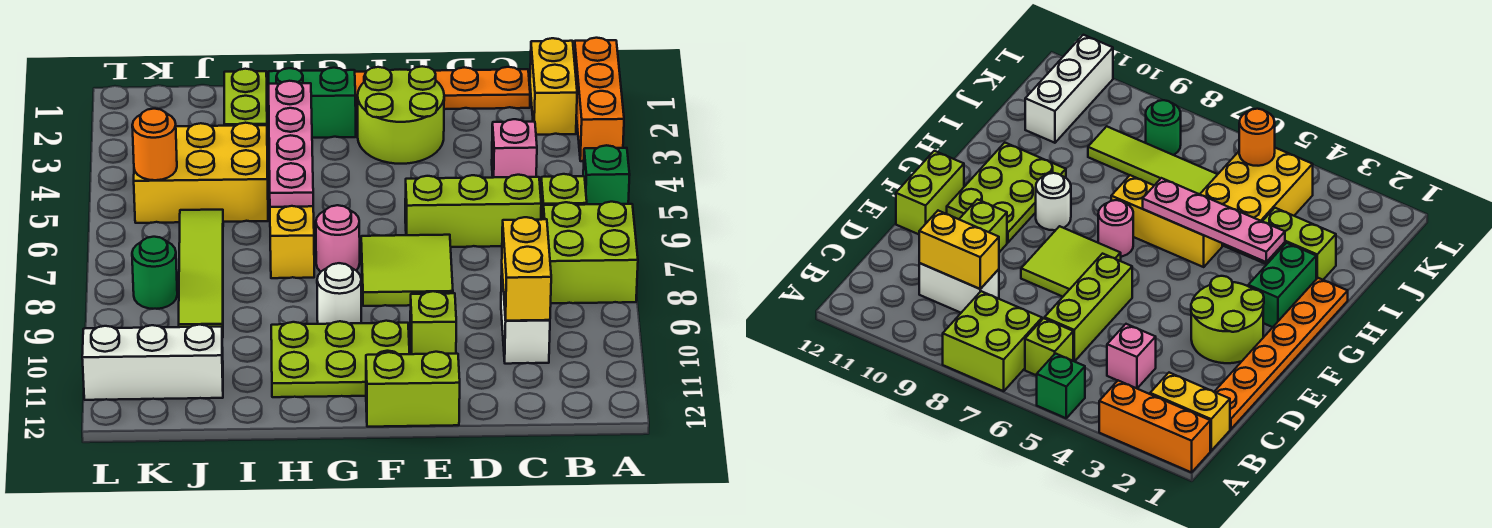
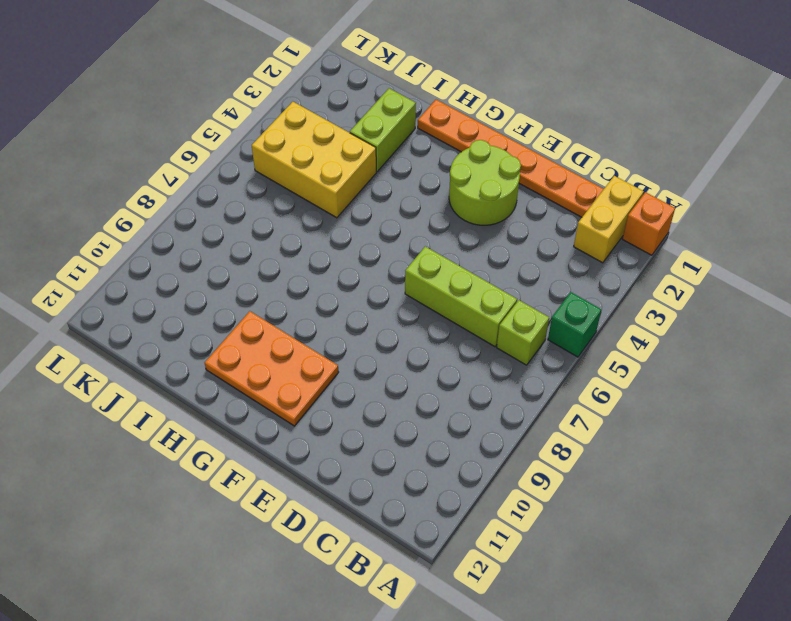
orange brick A1 level 1 -> orange brick A1:A3 level 1
orange plate F10:H11 level 1 -> lime plate F10:H11 level 1
none -> lime brick A7:B8 level 1
none -> pink brick C4 level 1
none -> white brick C9:C10 level 1

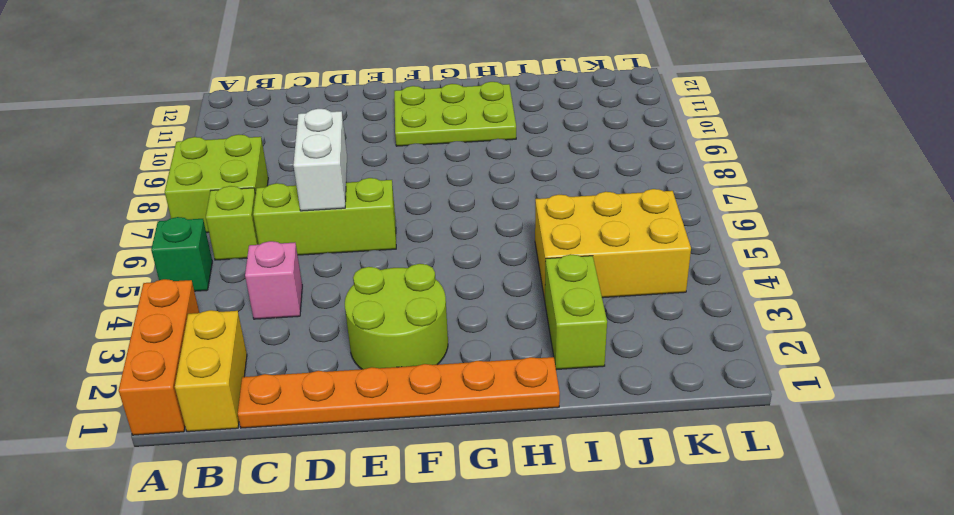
white brick D6:D7 level 2 -> white brick C9:C10 level 1
none -> lime tile E7:F8 level 1
none -> lime brick E10 level 1
none -> lime brick E12:F12 level 1

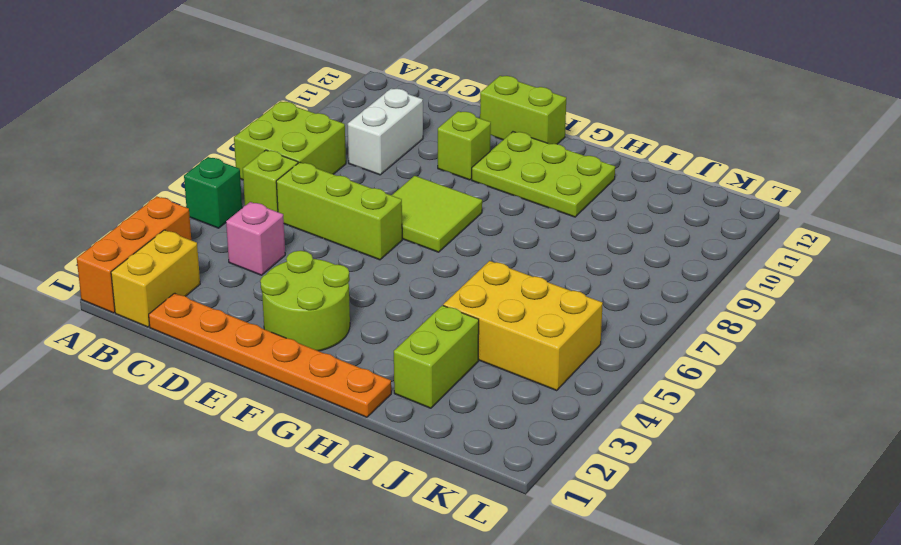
none -> green brick G2:H2 level 1
none -> pink round brick G7 level 1
none -> white round brick G9 level 1

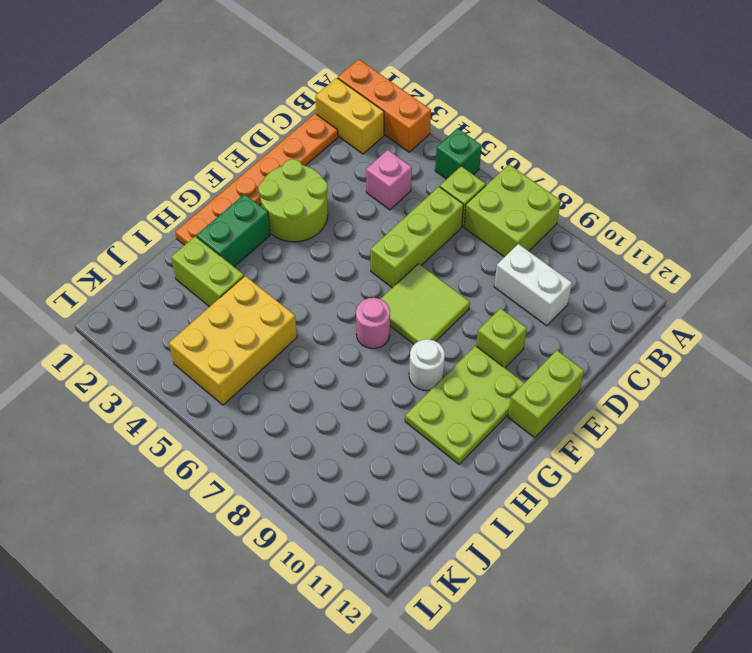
none -> yellow brick H5:H7 level 1
none -> lime tile J6:J9 level 1
none -> white brick J11:L11 level 1

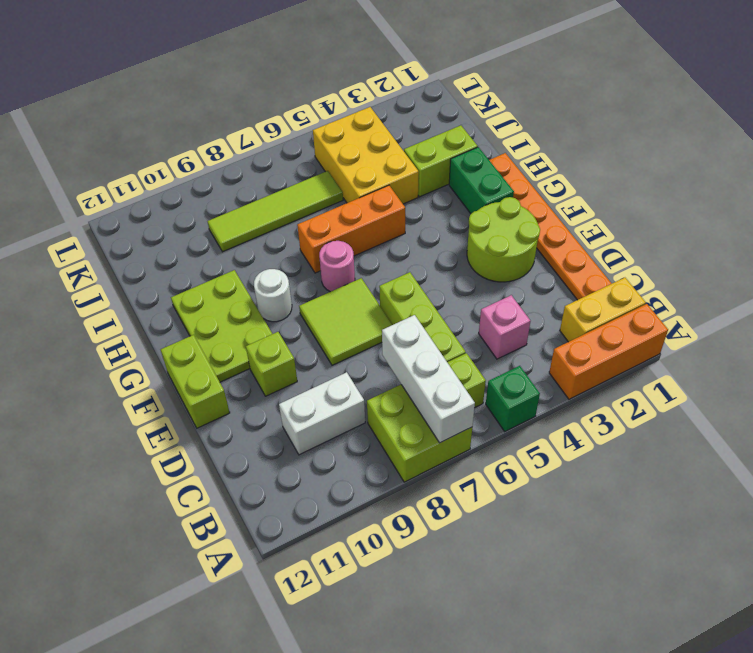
white brick A7:C7 level 2 -> white brick J11:L11 level 1
orange brick H5:H7 level 1 -> yellow brick H5:H7 level 1
none -> green round brick K8 level 1
none -> yellow brick C9:C10 level 2
none -> pink plate H3:H6 level 2

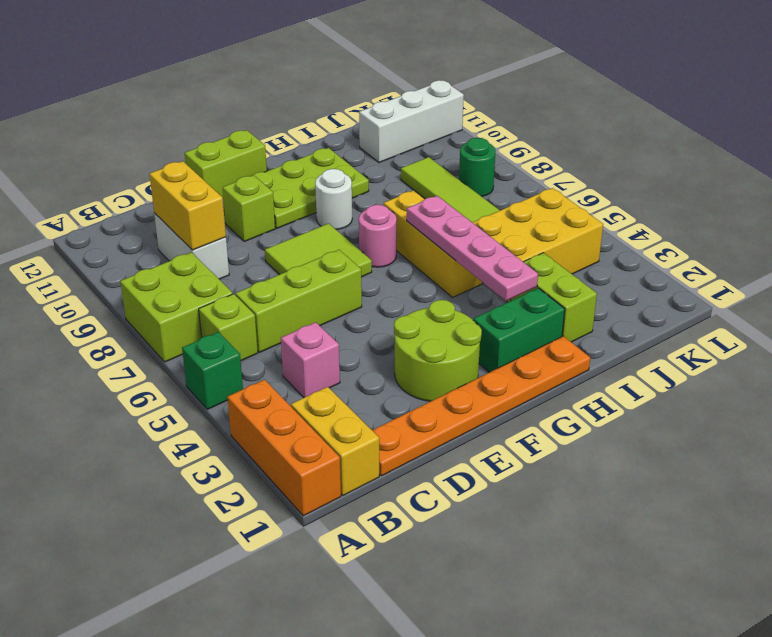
none -> orange round brick K5 level 2

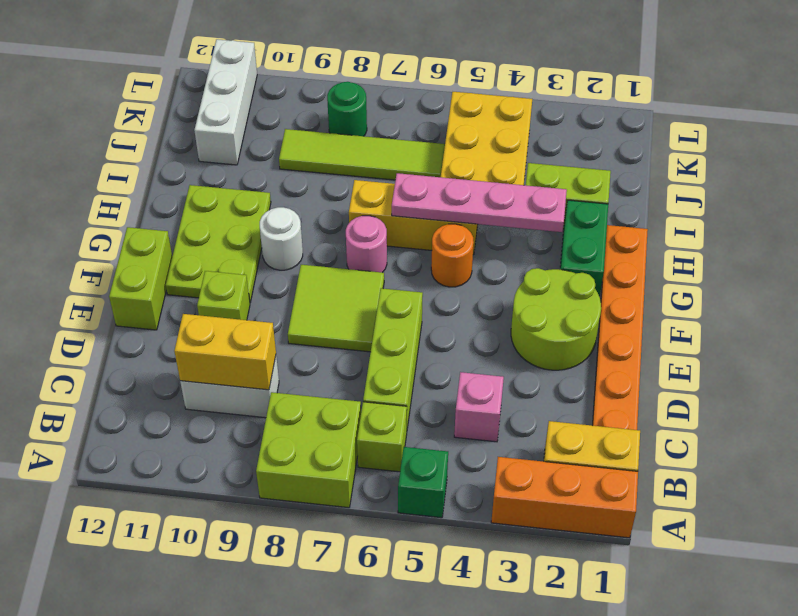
orange round brick G5 level 1 -> orange round brick K5 level 2

